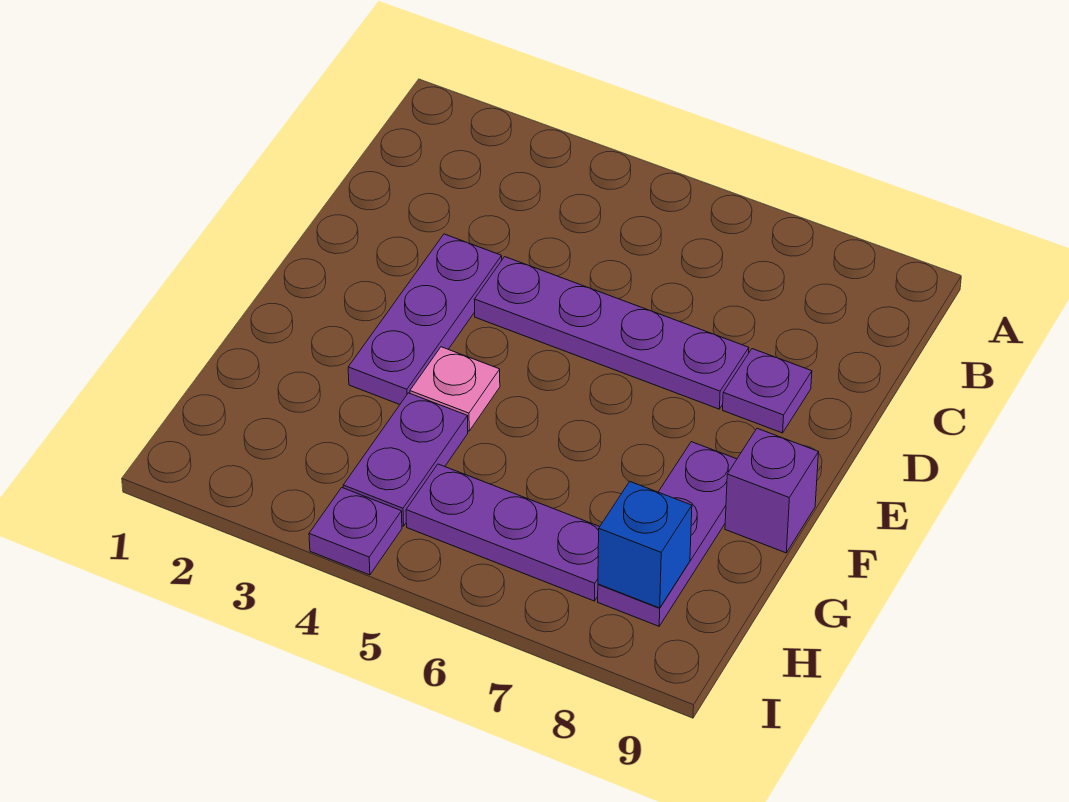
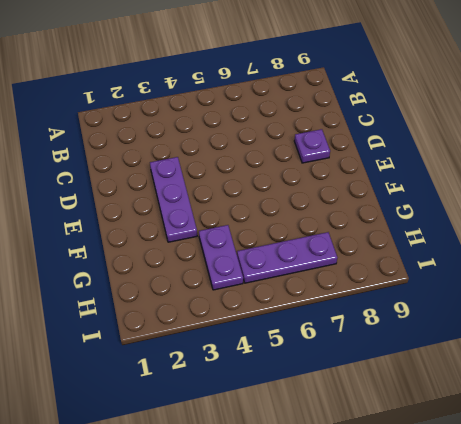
none -> purple plate D4:D7 level 1
none -> pink plate F4 level 1

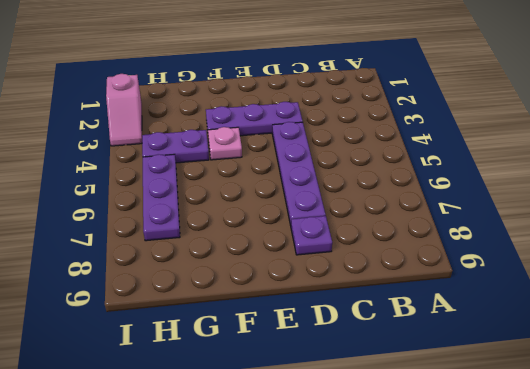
pink slope I2:I3 level 1 top 2 -> none
none -> purple plate F8:H8 level 1
none -> purple brick F9 level 1

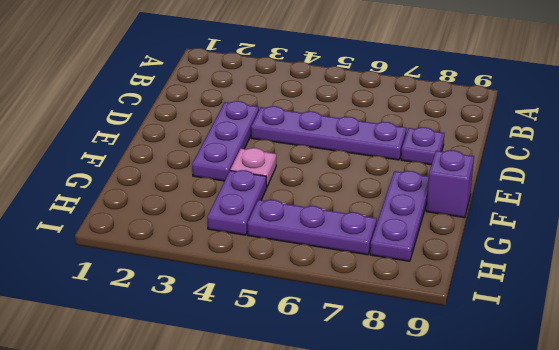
none -> purple plate I4 level 1
none -> blue brick H8 level 2

